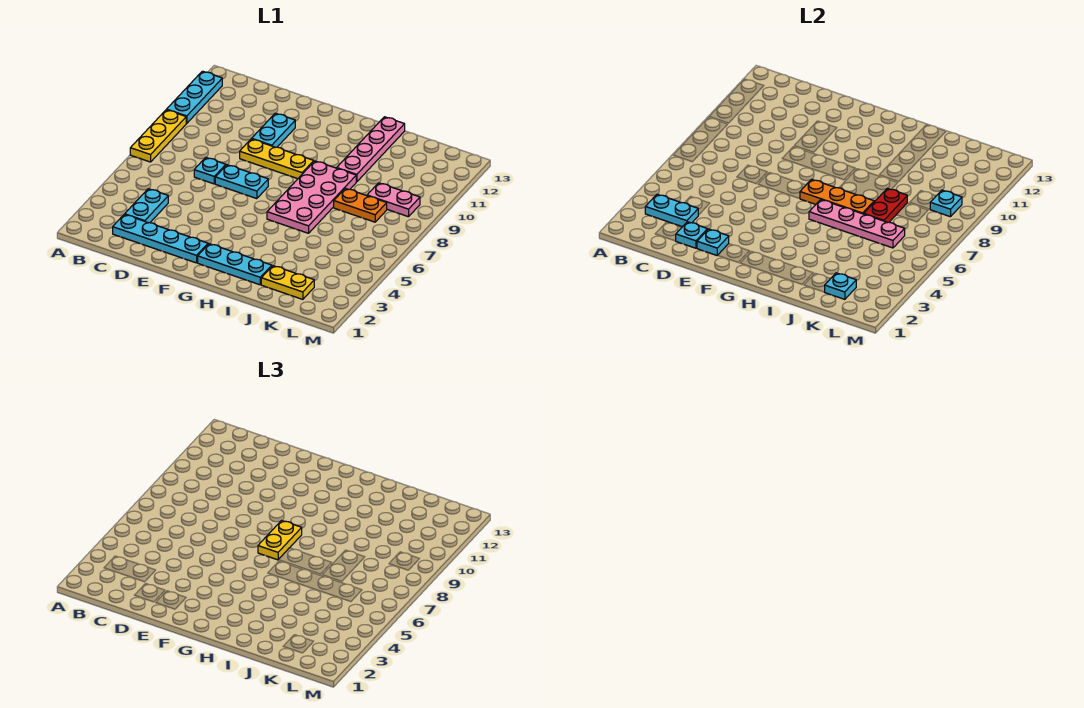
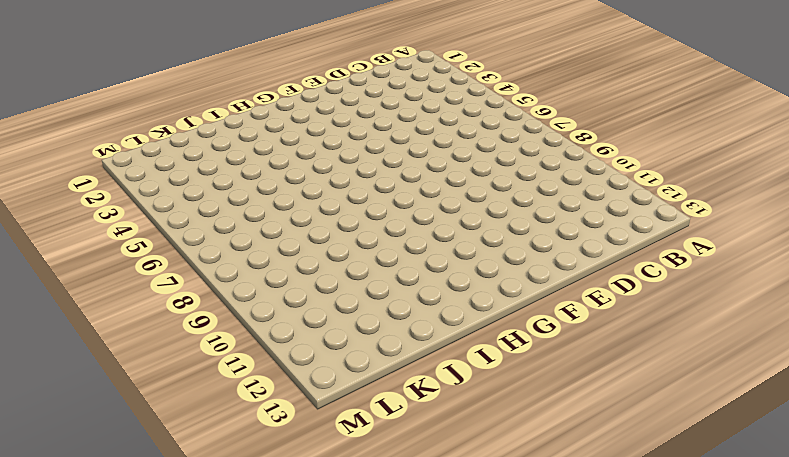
none -> yellow plate A7:A9 level 1
none -> cyan plate A10:A12 level 1
none -> cyan plate C2:F2 level 1

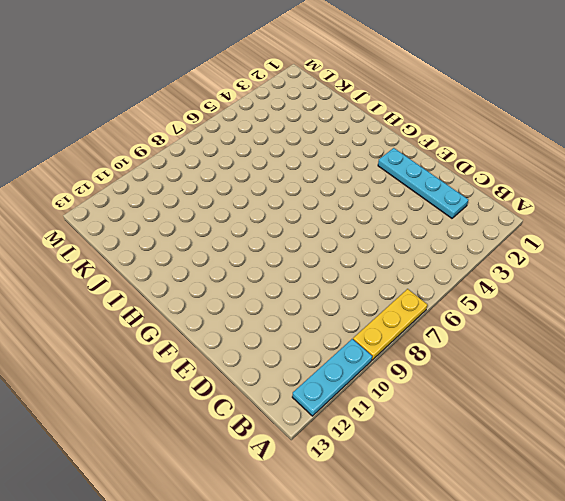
none -> cyan plate C3:C4 level 1
none -> cyan plate D7 level 1
none -> cyan plate E7:F7 level 1

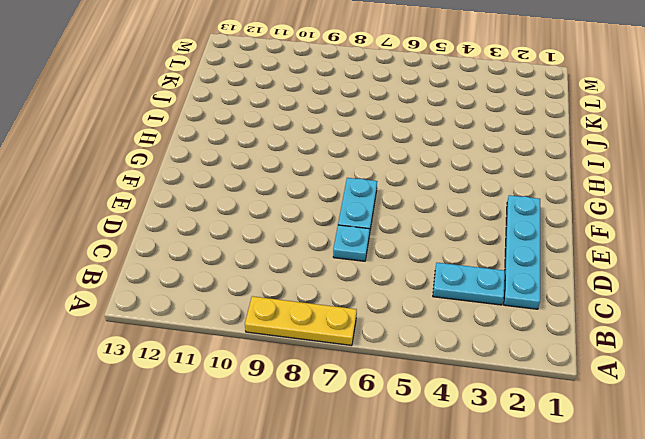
none -> cyan plate A10:A12 level 1
none -> yellow plate E9:G9 level 1
none -> cyan plate E10:E11 level 1

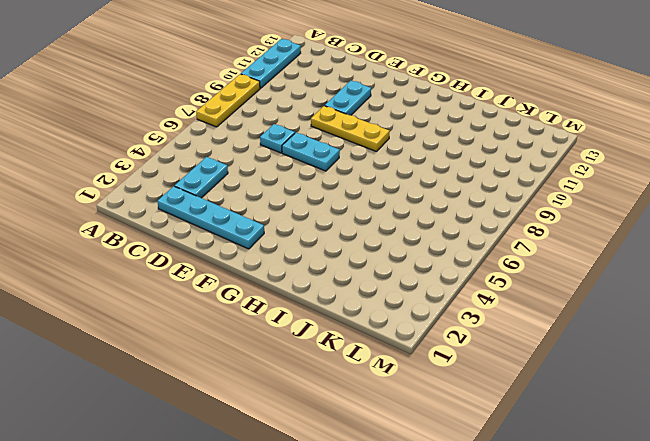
none -> cyan plate G2:I2 level 1
none -> pink plate H6:I9 level 1
none -> pink plate I10:I13 level 1

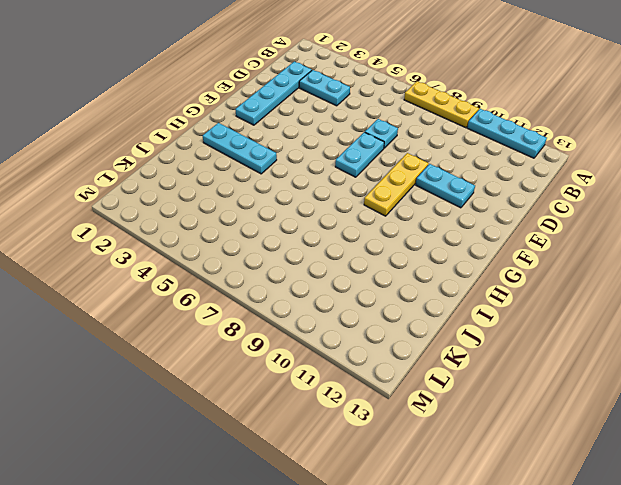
cyan plate H2:H4 level 1 -> cyan plate G2:I2 level 1
none -> pink plate H6:I9 level 1
none -> pink plate I10:I13 level 1
none -> yellow plate J2:K2 level 1

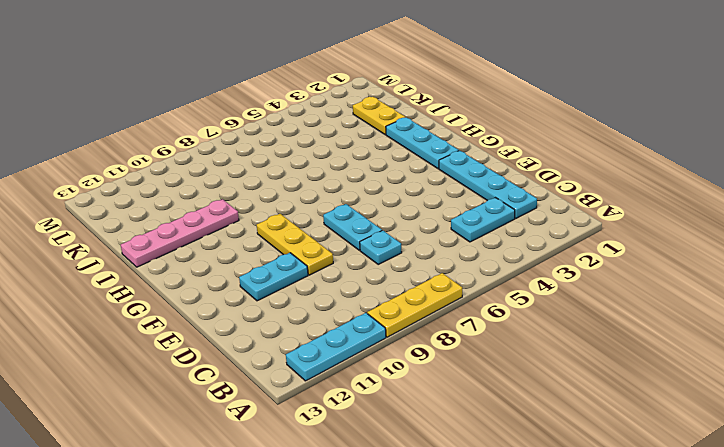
none -> pink plate H6:I9 level 1
none -> orange plate J8:K8 level 1
none -> pink plate K9:L9 level 1

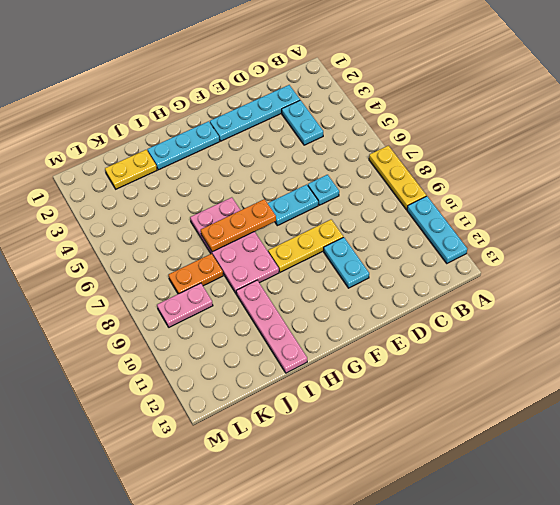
none -> cyan plate B3:C3 level 2
none -> cyan plate D2 level 2
none -> cyan plate E2 level 2

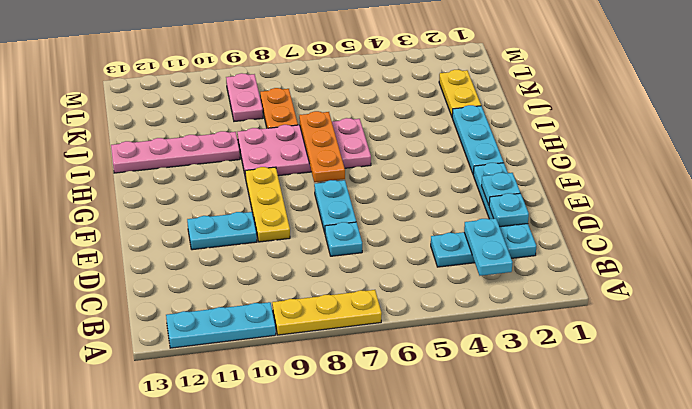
none -> pink plate H6:K6 level 2
none -> red plate J7:J8 level 2
none -> cyan plate K2 level 2

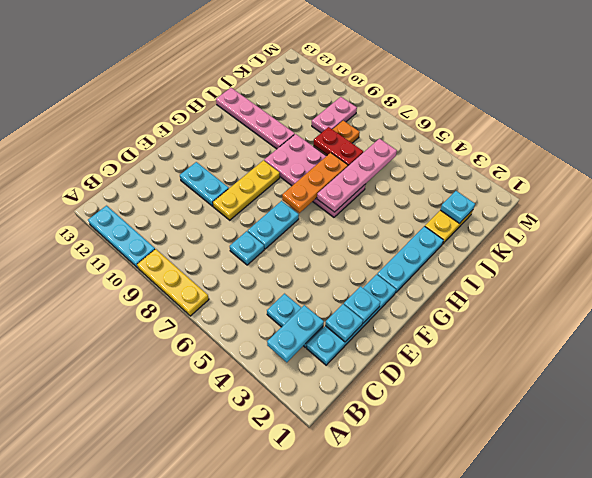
none -> cyan plate L9 level 2
none -> yellow plate G7:G8 level 3

